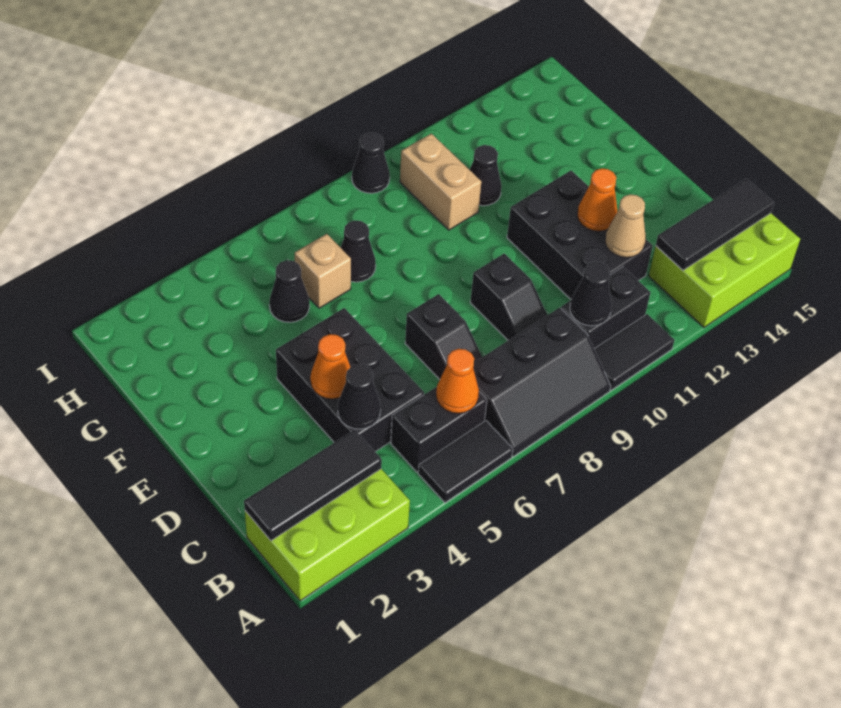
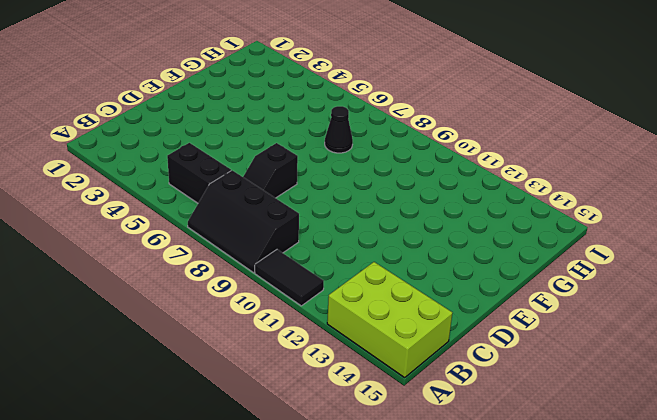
none -> lime brick A1:B3 level 1
none -> black tile A5:A6 level 1
none -> black brick B10:B11 level 1

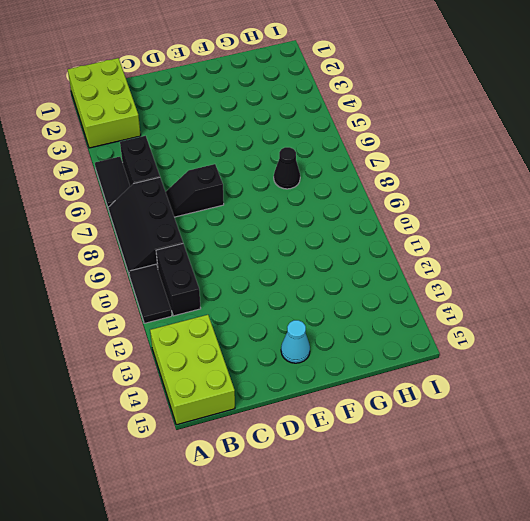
cyan cone E14 level 1 -> none
none -> black brick C4:E5 level 1
none -> black slope C9:D9 level 1 top D
none -> black brick C11:E12 level 1

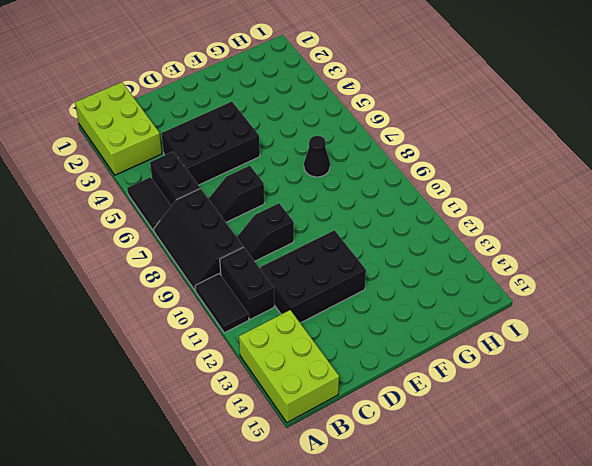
none -> black cone G5 level 1
none -> tan brick G6 level 1
none -> tan brick G10:H10 level 1

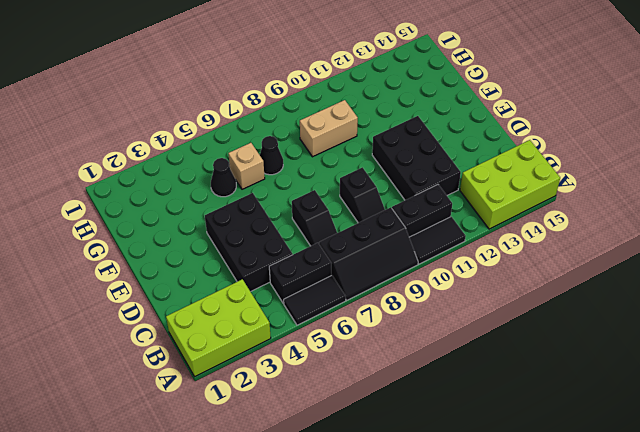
tan brick G9:G10 level 1 -> tan brick G10:H10 level 1
none -> black cone G11 level 1
none -> black cone I9 level 1
none -> black tile B1:B3 level 2

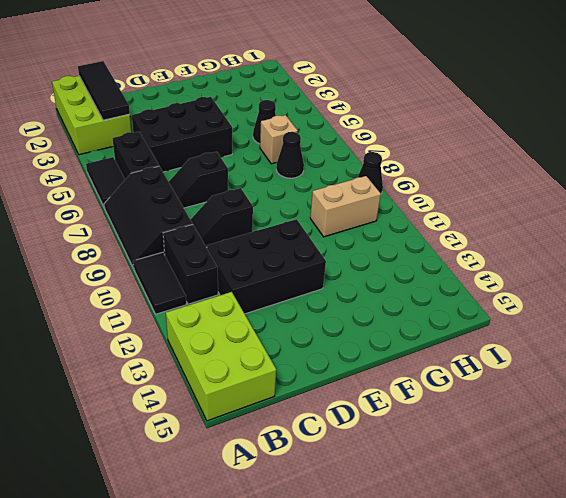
none -> black cone G11 level 1
none -> orange cone B6 level 2
none -> black cone B10 level 2

